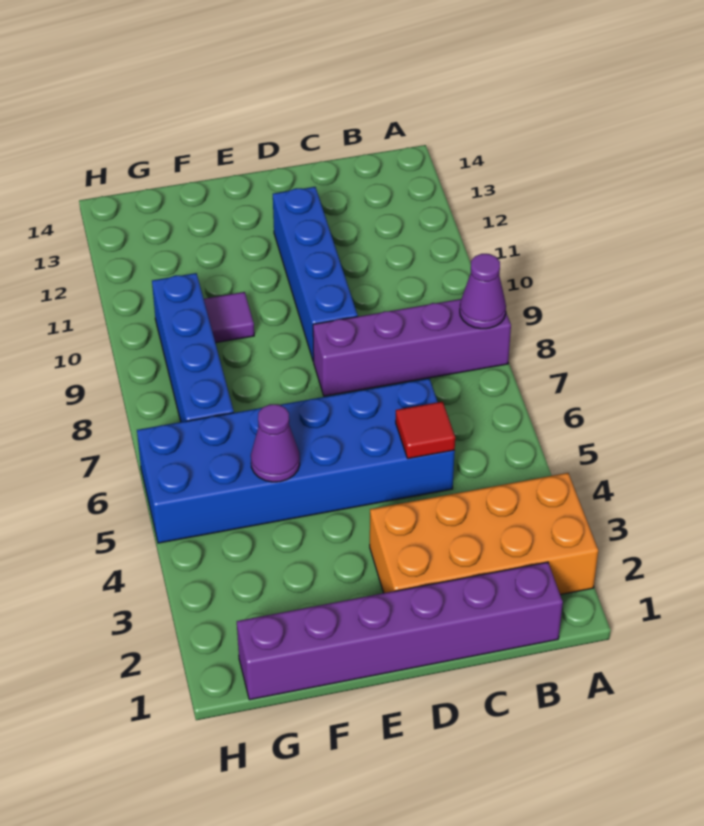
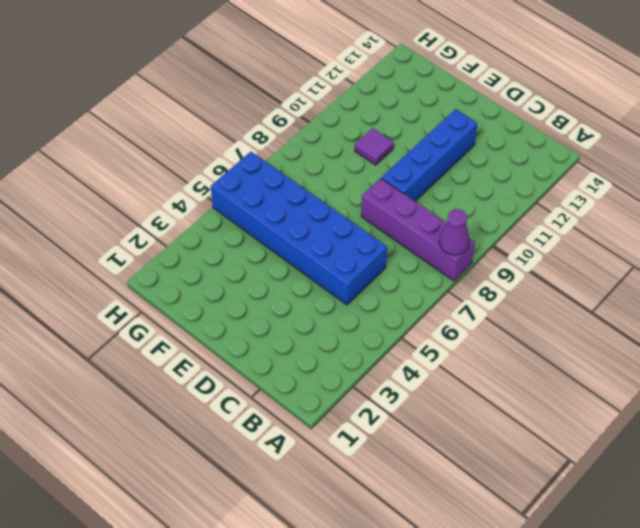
none -> orange brick A2:D3 level 1
none -> purple brick B1:G1 level 1

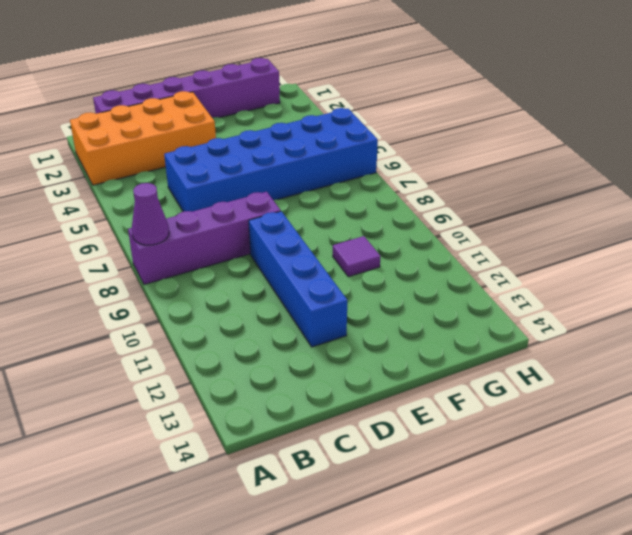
none -> blue brick G7:G10 level 1
none -> red tile C5 level 2

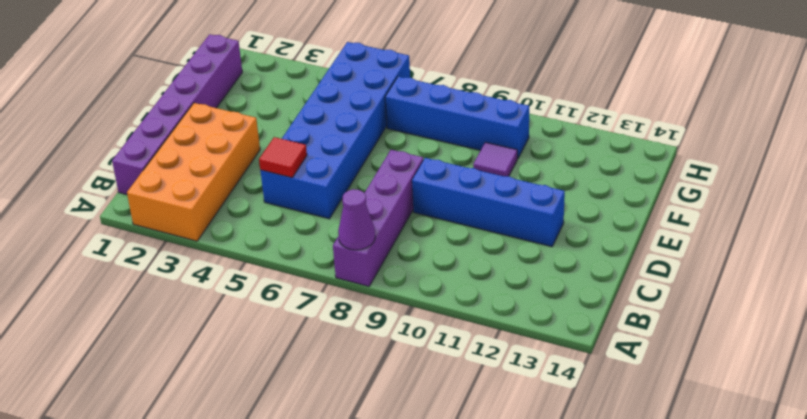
none -> purple cone F5 level 2

